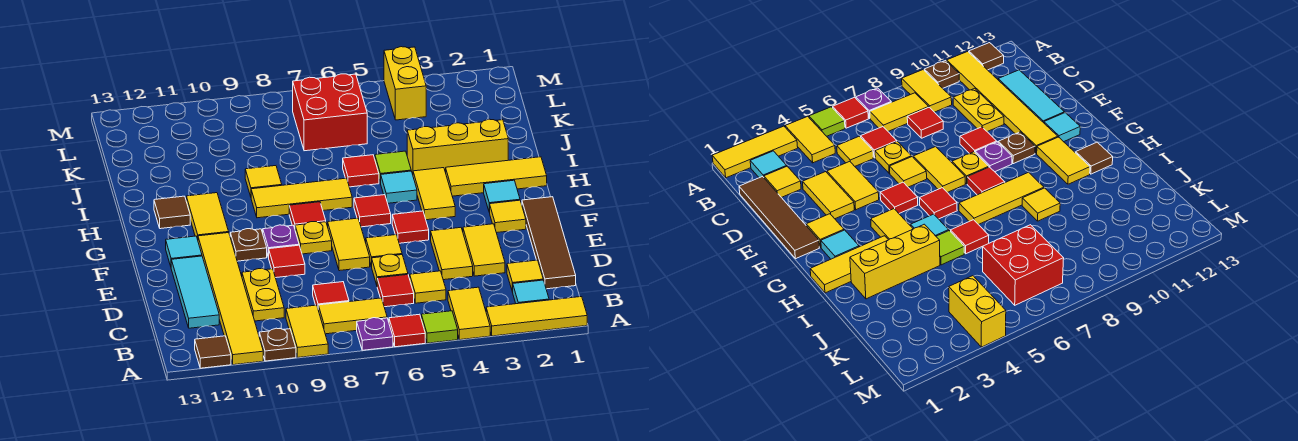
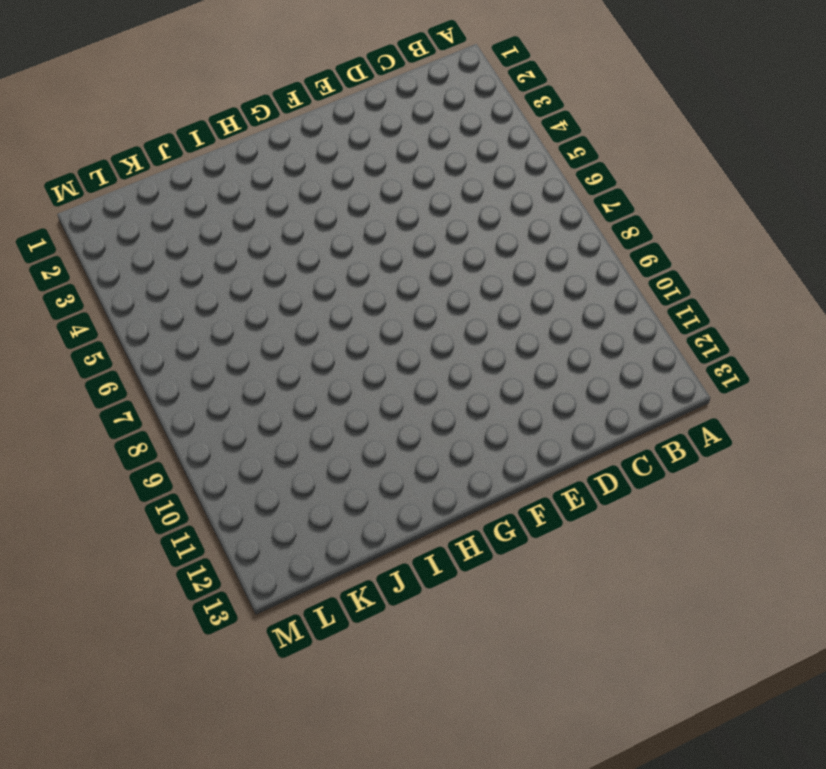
none -> yellow tile A1:A3 level 1
none -> yellow tile A4:B4 level 1
none -> lime tile A5 level 1
none -> red tile A6 level 1

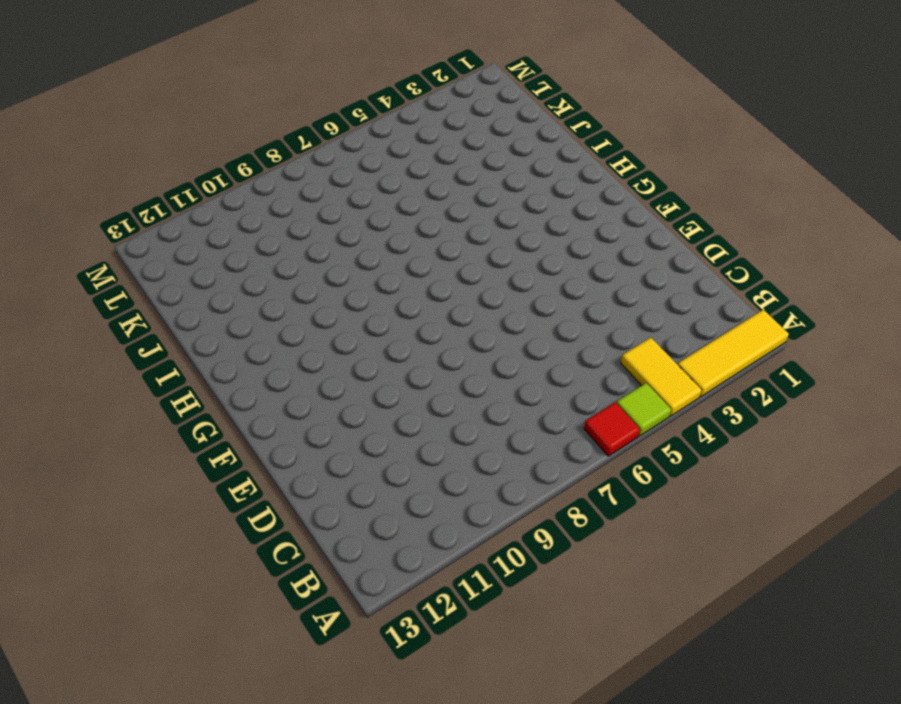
none -> purple plate A7 level 1
none -> yellow tile A9:B9 level 1
none -> brown plate A10 level 1
none -> yellow tile A11:F11 level 1

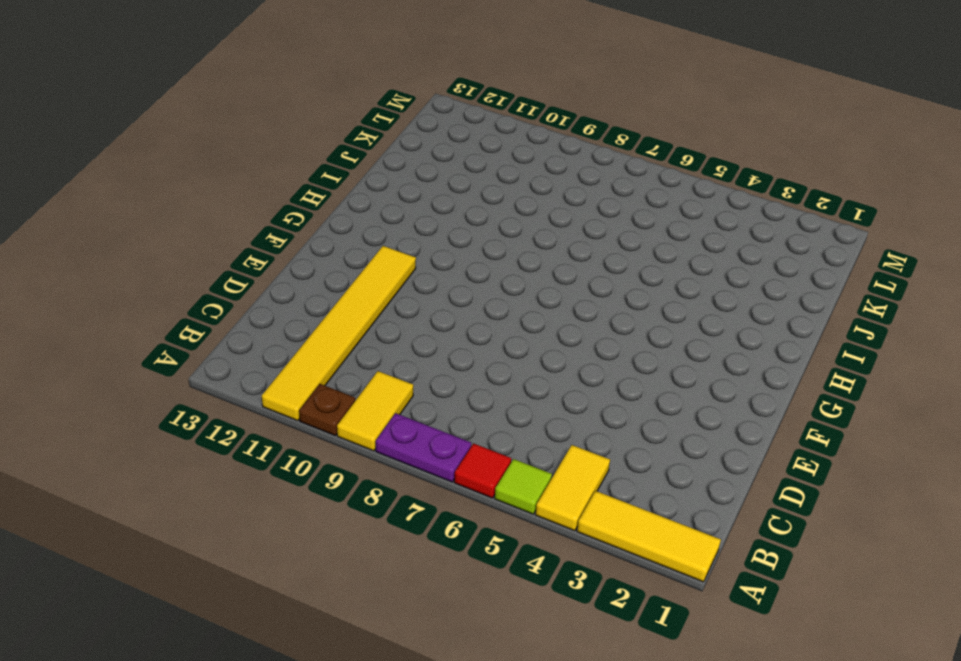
purple plate A7:A8 level 1 -> purple plate A7 level 1
none -> brown tile A12 level 1
none -> cyan tile B2 level 1
none -> yellow tile B7:B8 level 1
none -> brown tile C1:F1 level 1

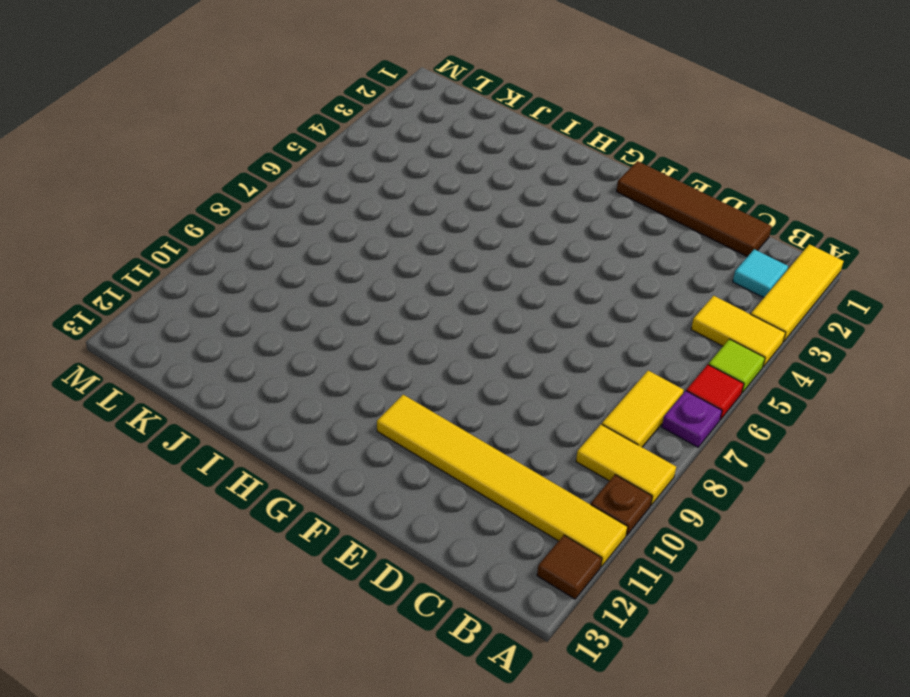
none -> yellow tile C2 level 1
none -> yellow tile C5 level 1
none -> red tile C6 level 1
none -> red tile C8 level 1

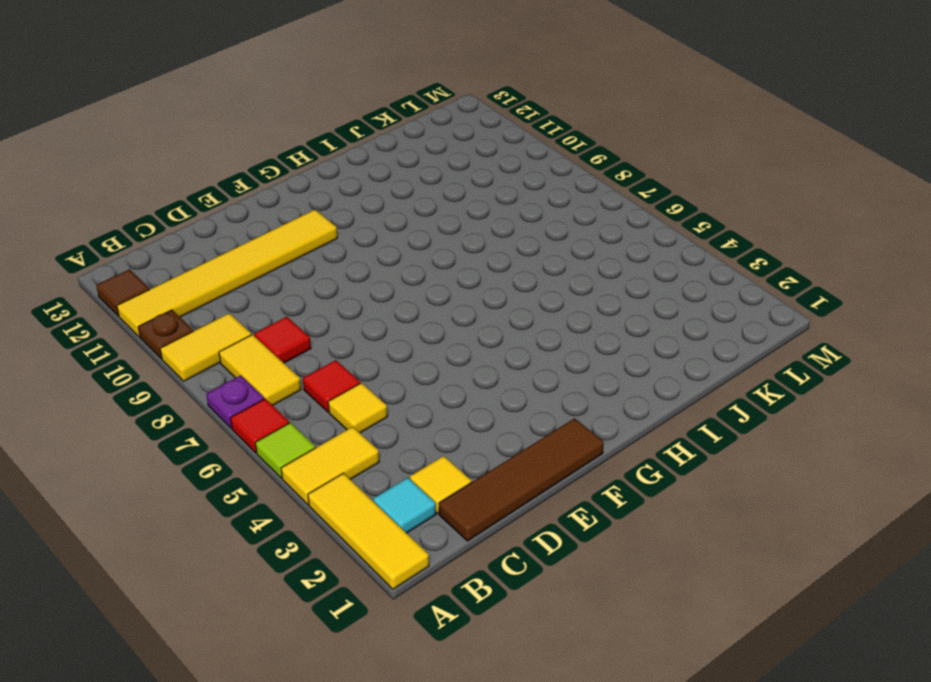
none -> yellow plate C10:D10 level 1
none -> cyan tile C12:E12 level 1
none -> yellow tile D3:E3 level 1
none -> yellow tile D4:E4 level 1

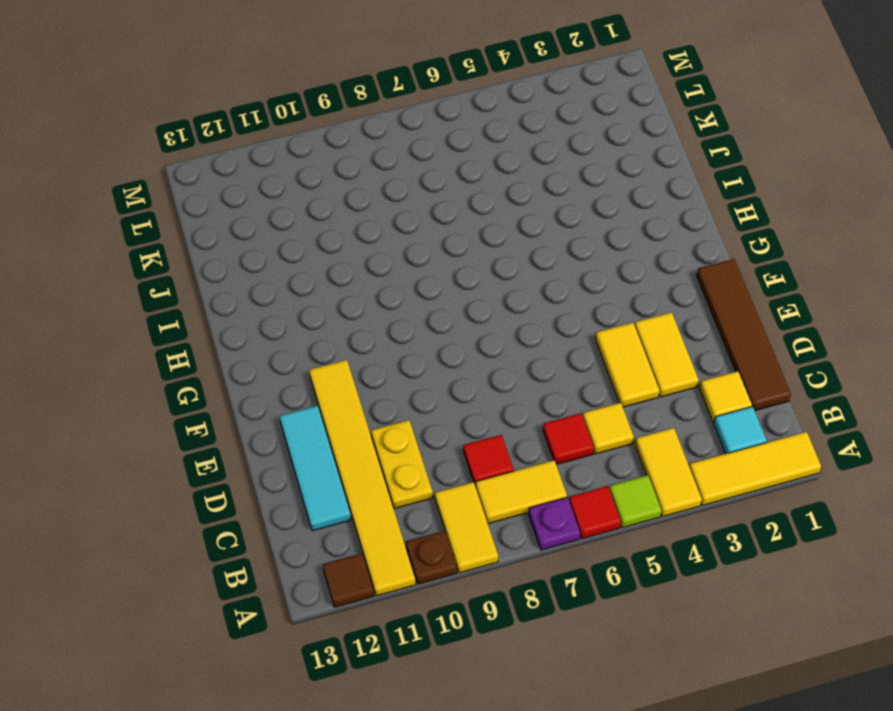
none -> yellow plate D6 level 1
none -> yellow tile E6 level 1
none -> yellow tile E7:F7 level 1
none -> red tile E9 level 1

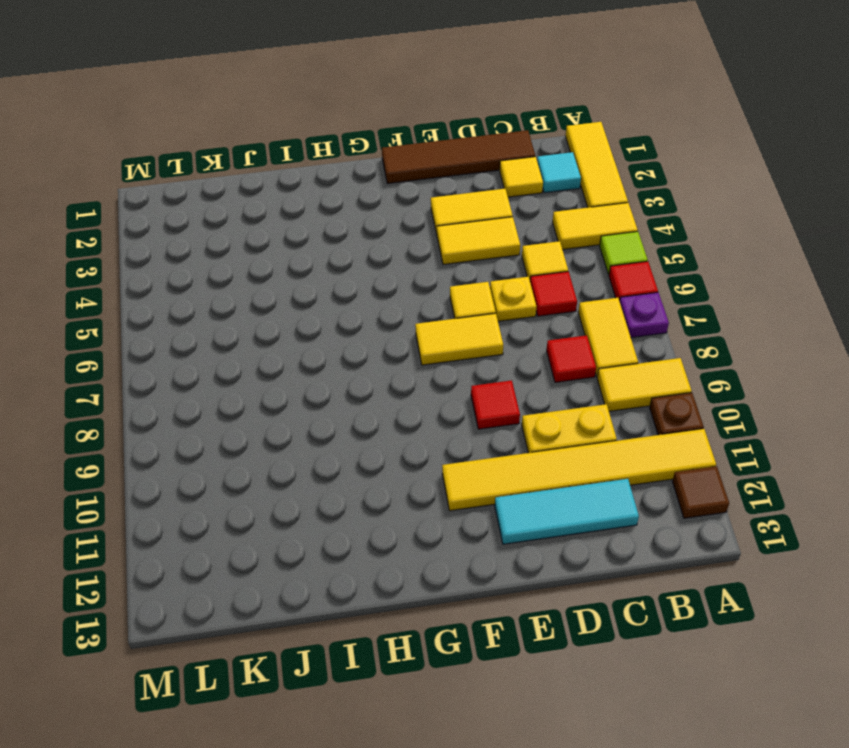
none -> yellow tile F2 level 1
none -> red tile F5 level 1
none -> yellow plate F8 level 1
none -> purple plate F9 level 1

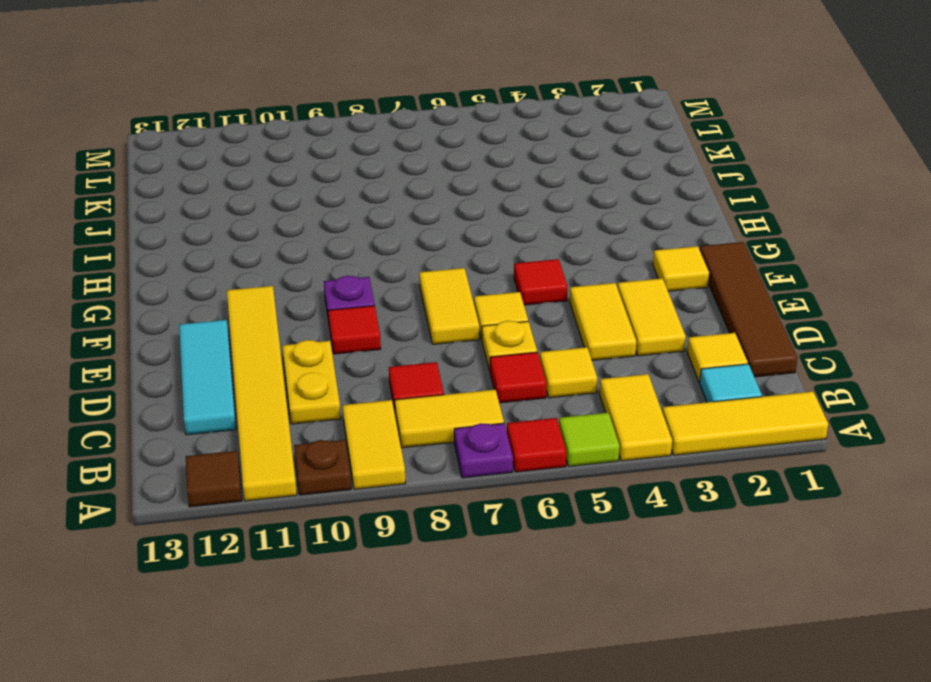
none -> yellow plate F8 level 1
none -> brown plate F10 level 1
none -> cyan tile F12 level 1
none -> cyan tile G2 level 1

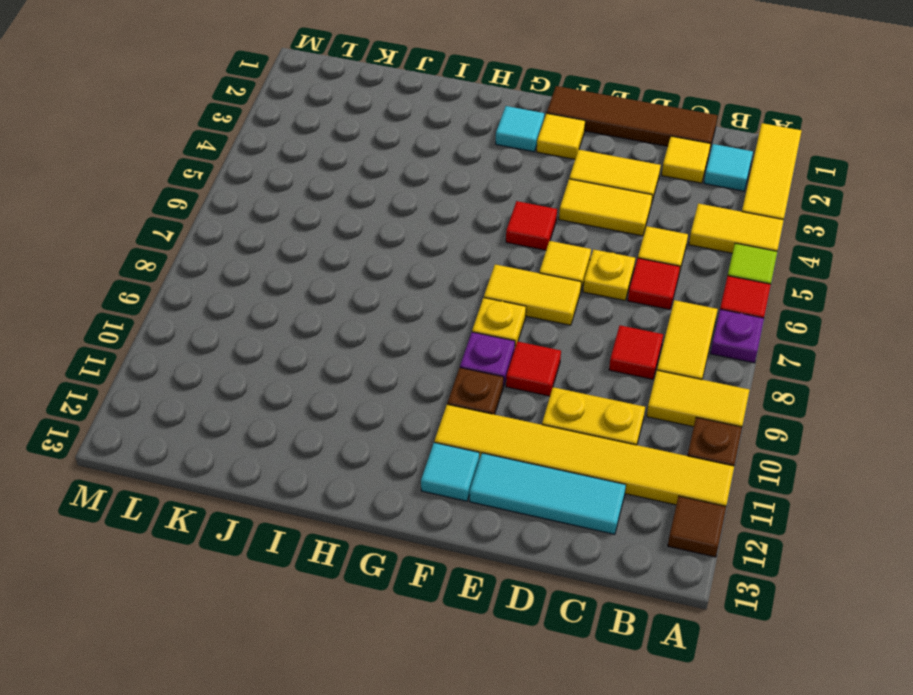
none -> yellow tile G4:H4 level 1
none -> red tile G6 level 1
none -> red tile G8 level 1
none -> yellow tile G11:H11 level 1

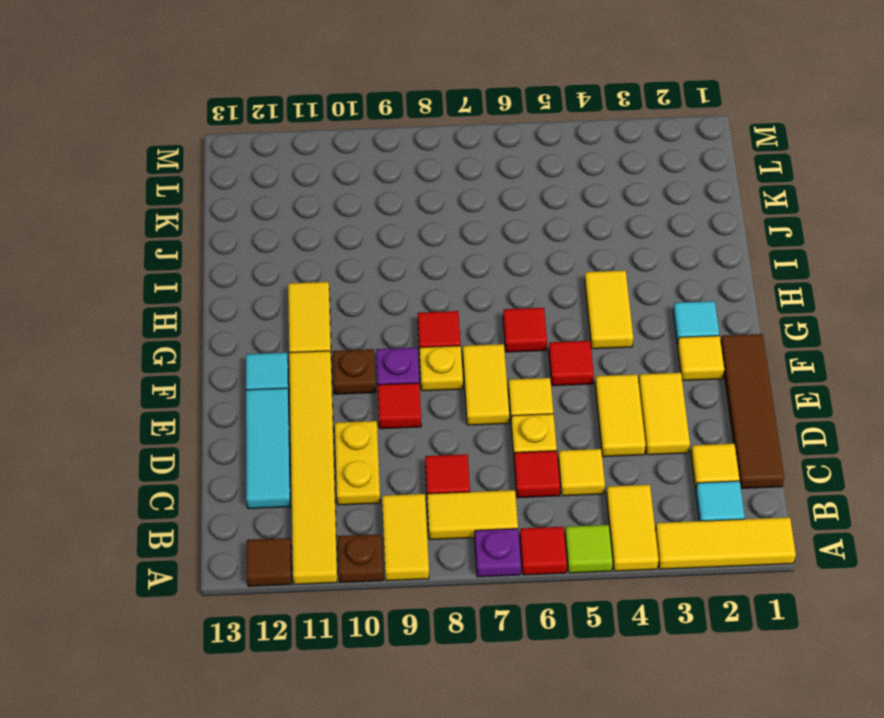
none -> yellow tile H1:H3 level 1
none -> cyan tile H5 level 1
none -> yellow tile H7:H9 level 1
none -> brown tile H12 level 1

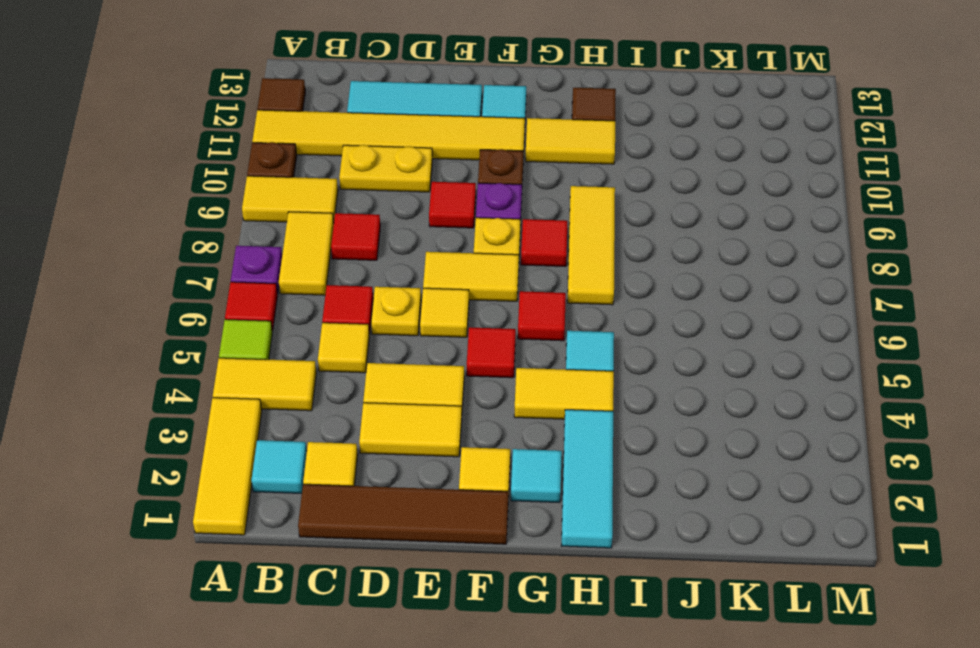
cyan tile H1:H3 level 1 -> yellow tile H1:H3 level 1
none -> yellow brick I2:I4 level 1
none -> lime tile I5 level 1
none -> red tile I6 level 1
none -> yellow tile I9 level 1

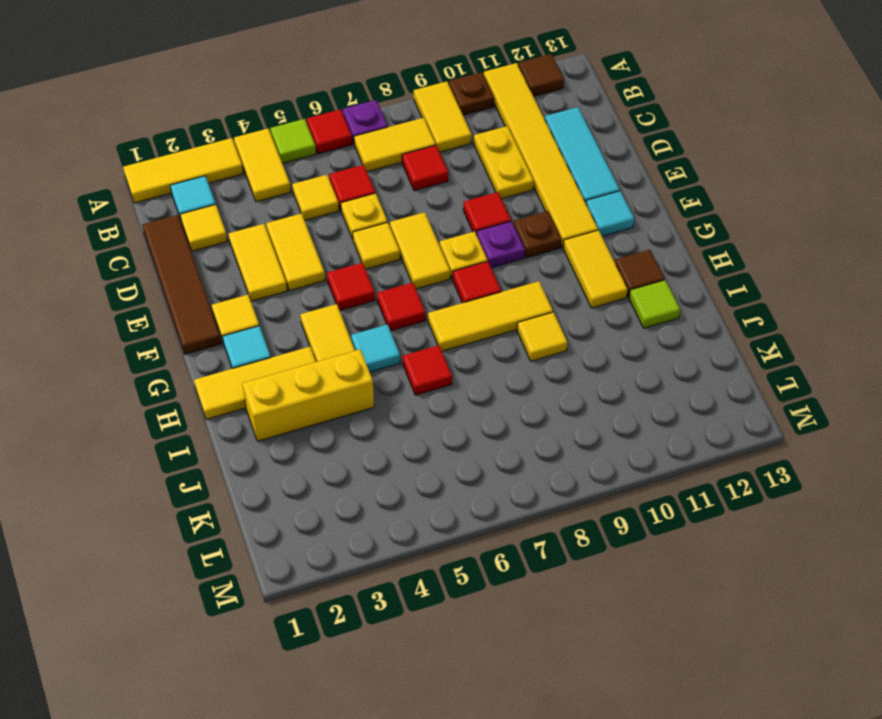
lime tile I12 level 1 -> lime tile I5 level 1
none -> red brick K6:L7 level 1
none -> yellow brick L4:M4 level 1

